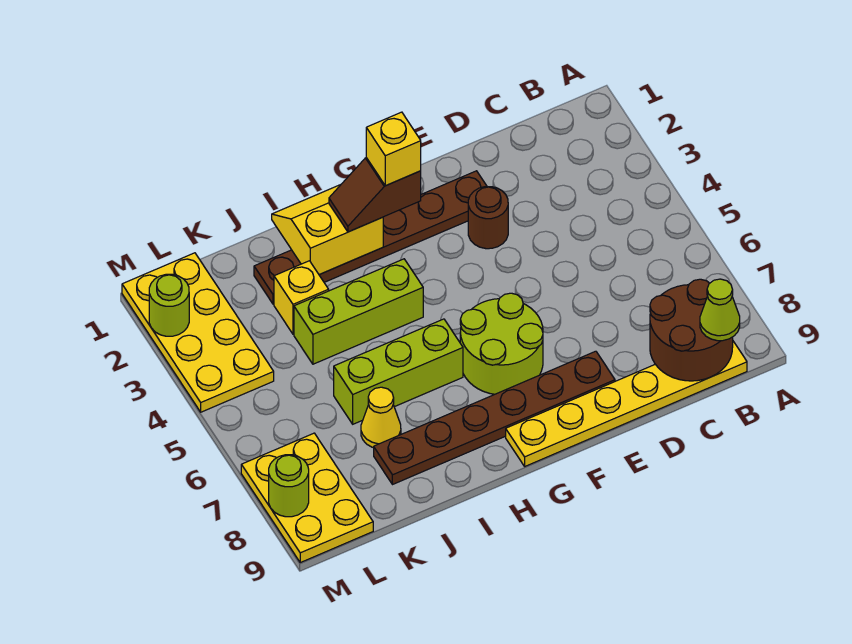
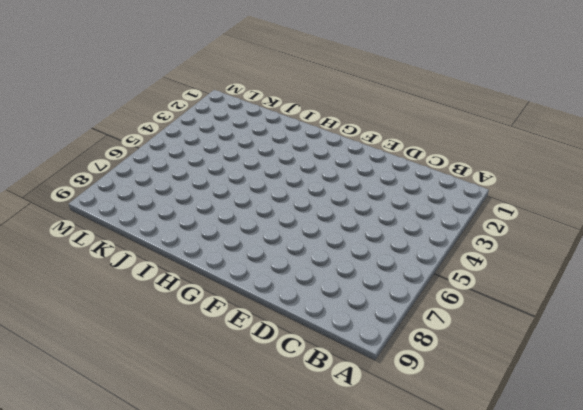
none -> yellow plate B9:G9 level 1
none -> brown plate E2:J2 level 1
none -> brown round brick E3 level 1

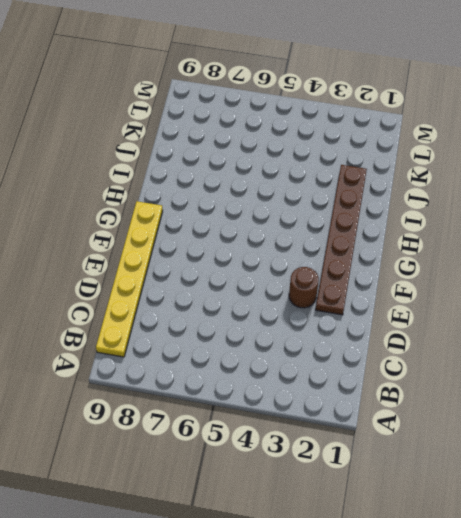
none -> brown plate E8:J8 level 1
none -> lime round brick F6:G7 level 1
none -> lime brick H4:J4 level 1

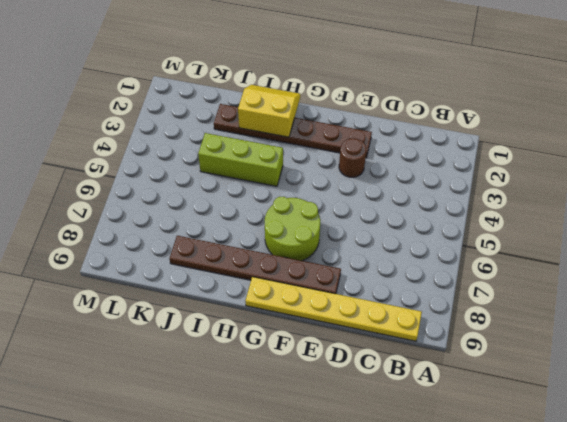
none -> lime brick H6:J6 level 1
none -> yellow brick J3 level 1
none -> yellow cone J7 level 1

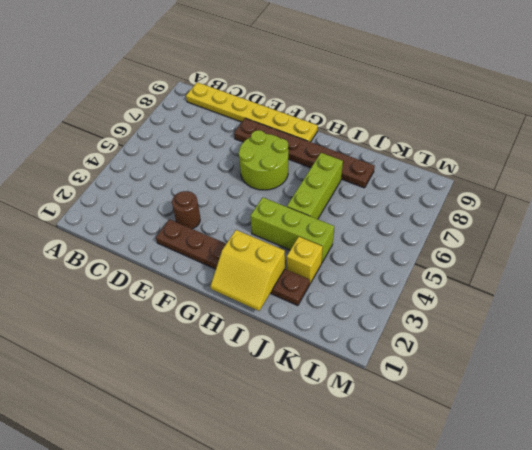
lime brick I5:I7 level 1 -> lime brick H6:J6 level 1
none -> yellow cone J7 level 1
none -> yellow plate L1:M4 level 1
none -> yellow plate L7:M9 level 1

